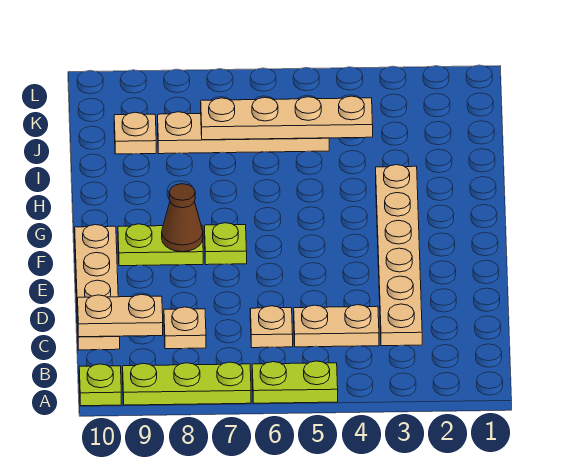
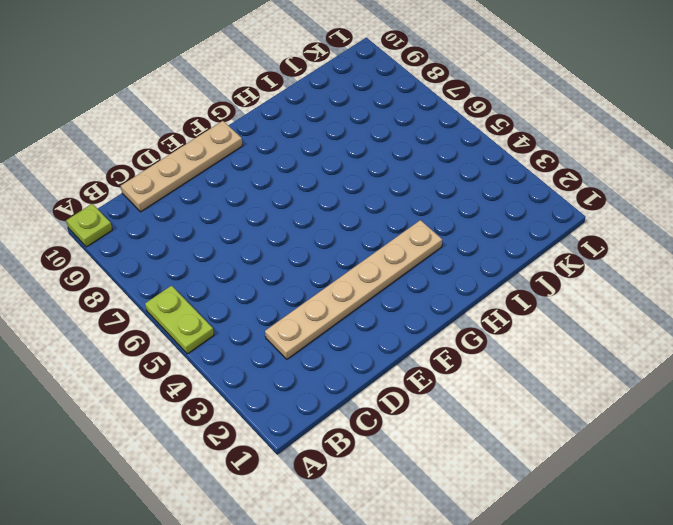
none -> lime plate A7:A9 level 1
none -> tan plate C4:C5 level 1
none -> tan plate C6 level 1

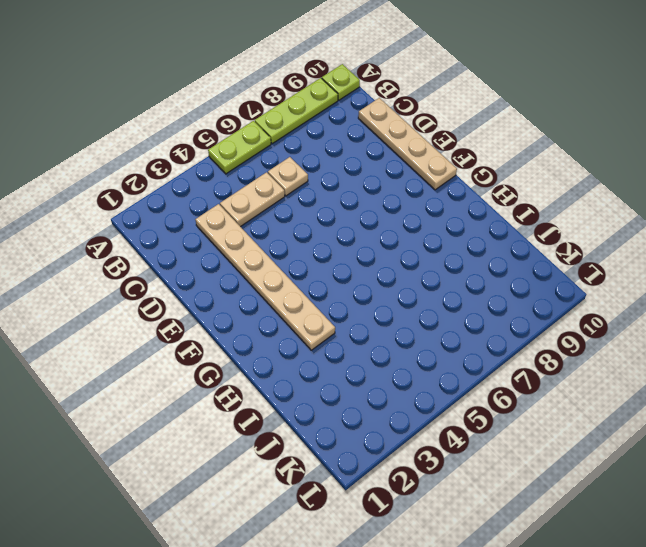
none -> tan plate C8 level 1
none -> lime plate F7 level 1
none -> lime plate F8:F9 level 1

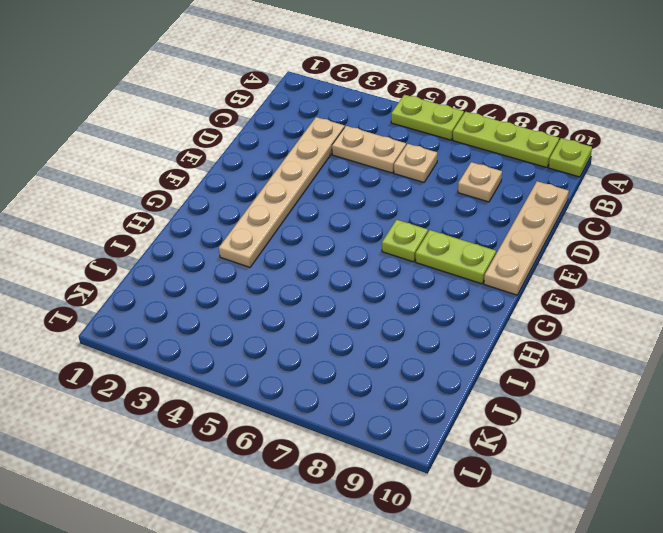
none -> tan plate J5:J8 level 1
none -> tan plate J9 level 1
none -> tan plate C9:C10 level 2

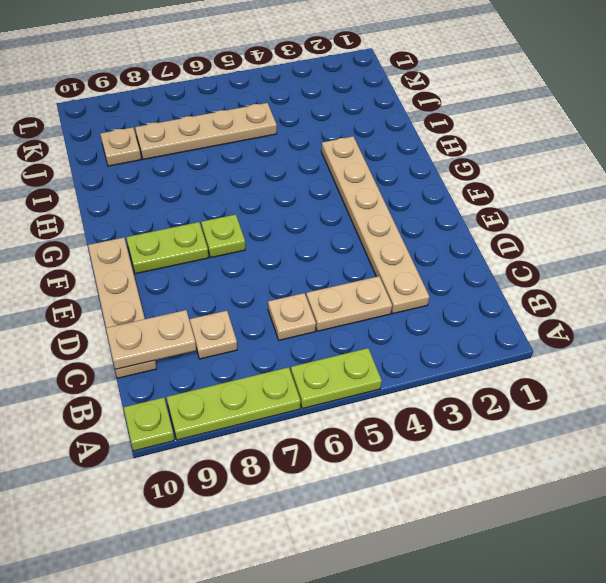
none -> brown cone F8 level 2
none -> tan plate J4:J7 level 2

